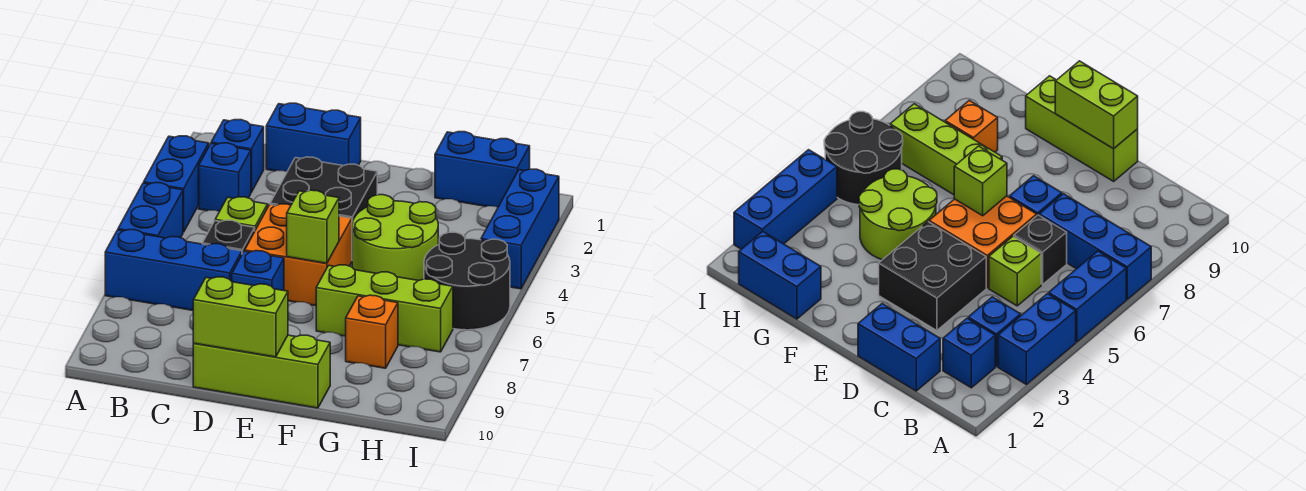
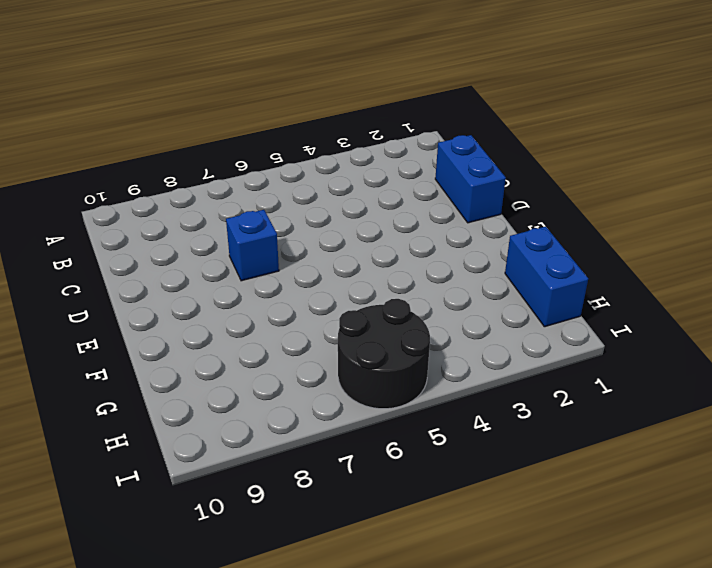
none -> blue brick A3:A4 level 1
none -> blue brick A5:A6 level 1
none -> blue brick A7:C7 level 1

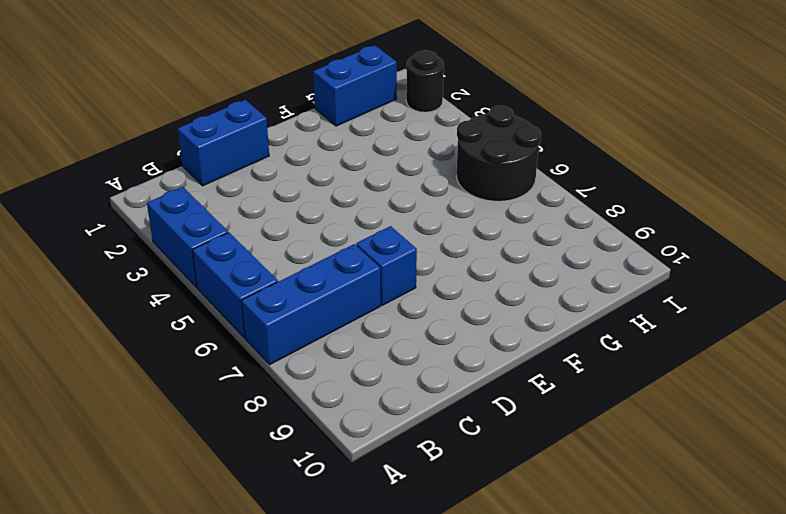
black round brick I2 level 1 -> blue brick I2:I4 level 1
none -> blue brick B2 level 1
none -> blue brick B3 level 1
none -> lime brick C5 level 1

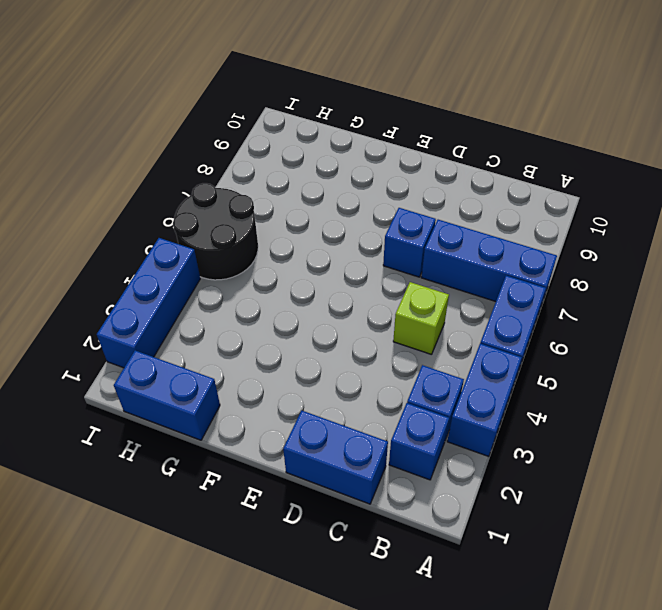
none -> black brick C6 level 1
none -> black brick D3:E4 level 1
none -> orange brick D5:E6 level 1

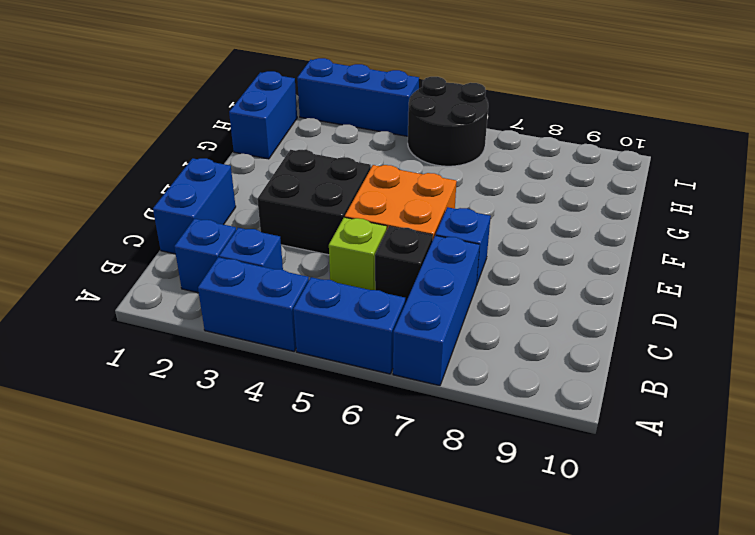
none -> lime brick D10:F10 level 1
none -> lime round brick F4:G5 level 1
none -> lime brick F7:H7 level 1

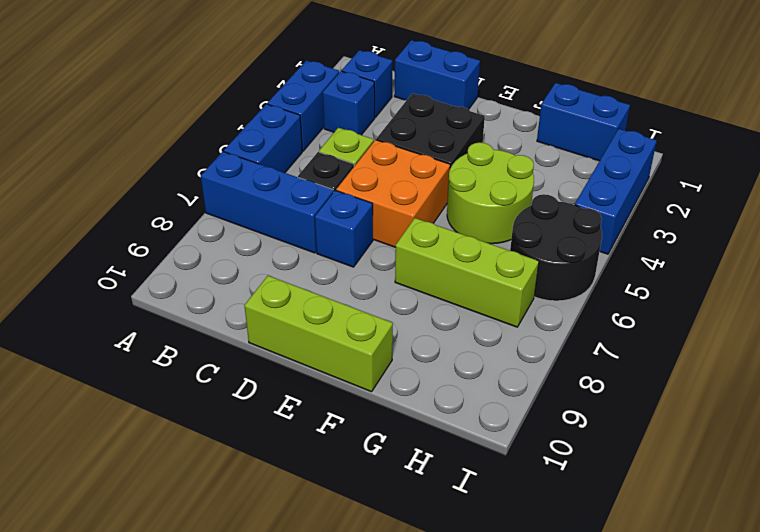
none -> orange brick G8 level 1
none -> lime brick D10:E10 level 2
none -> lime brick E6 level 2

